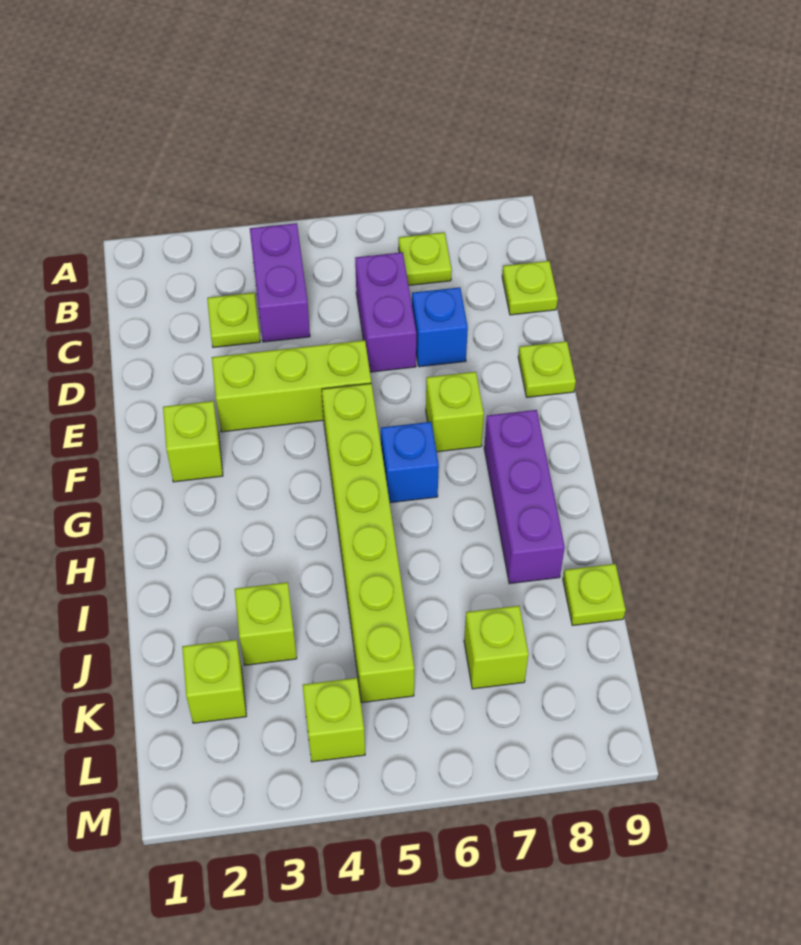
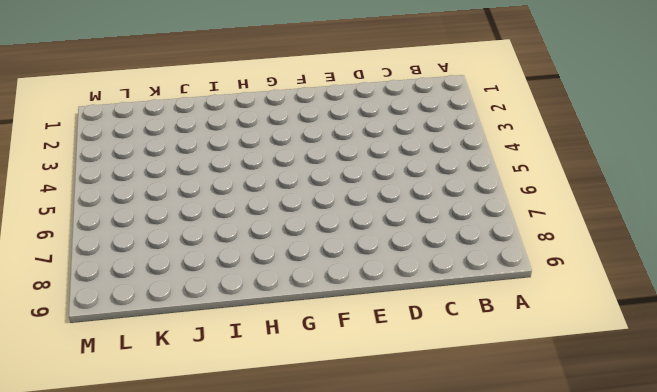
none -> purple brick B4:C4 level 1
none -> lime plate B7 level 1
none -> lime plate C3 level 1

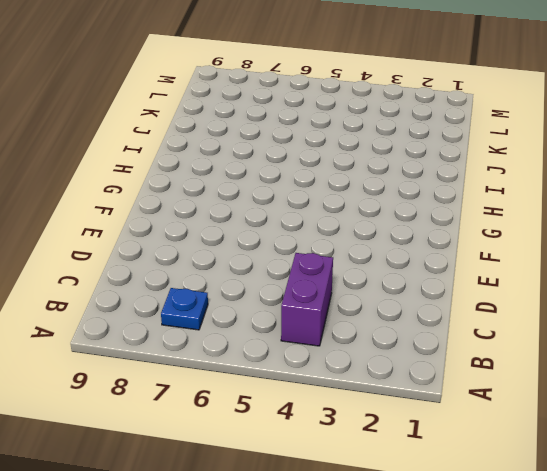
blue plate B7 level 1 -> lime plate B7 level 1
none -> lime plate C3 level 1
none -> purple brick C6:D6 level 1
none -> lime plate C9 level 1

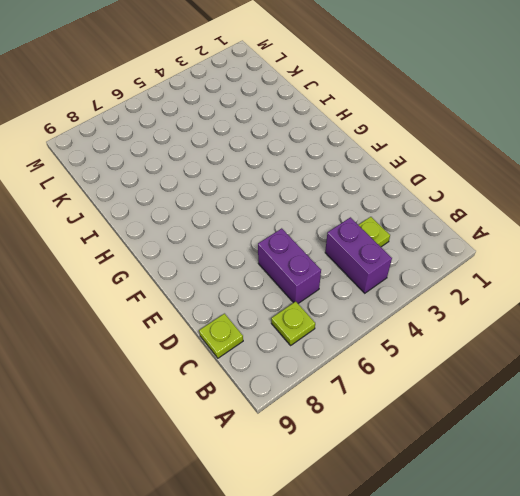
none -> blue brick D7 level 1
none -> lime brick E3:E5 level 1
none -> lime plate E9 level 1

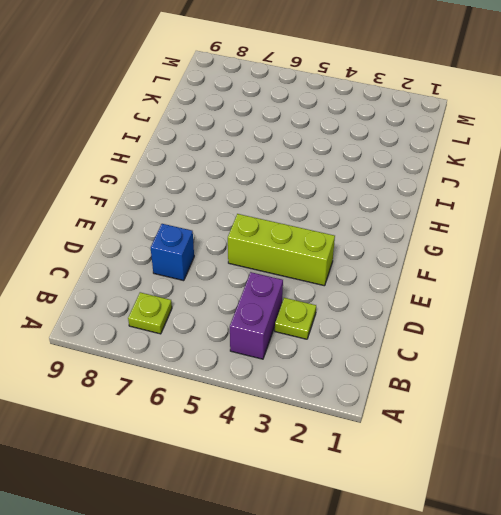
none -> purple brick C6:D6 level 1
none -> lime plate C9 level 1
none -> lime plate E9 level 1

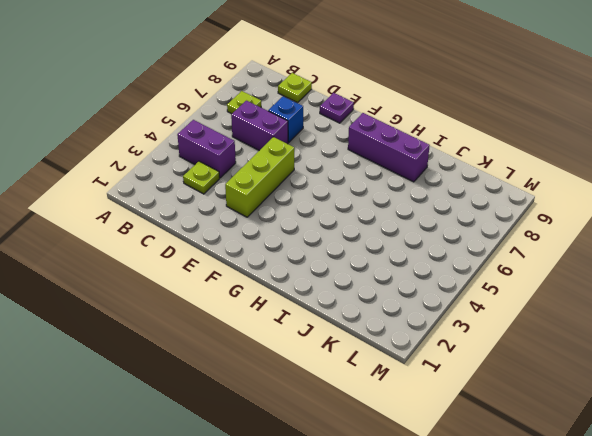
purple plate E9 level 1 -> lime plate E9 level 1
none -> lime brick F2 level 1
none -> lime brick F5:K5 level 1
none -> lime brick F7 level 1

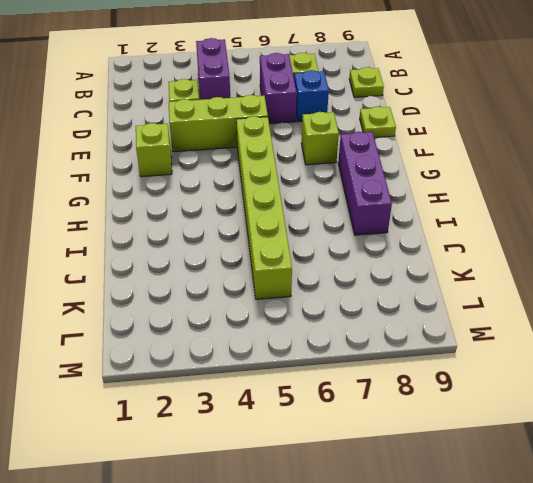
none -> blue brick G6 level 1
none -> lime brick J3 level 1
none -> lime plate J9 level 1

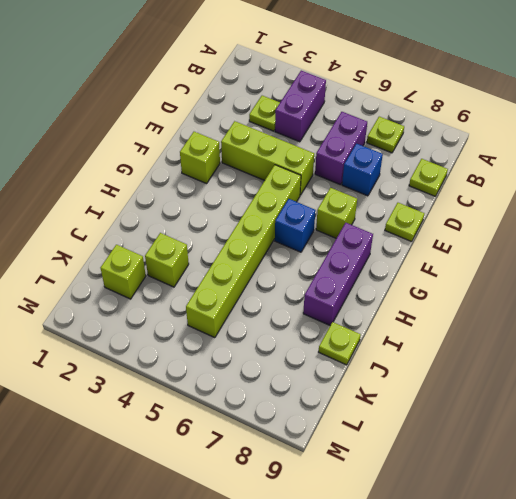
none -> lime brick K7 level 1
none -> lime brick L4 level 1

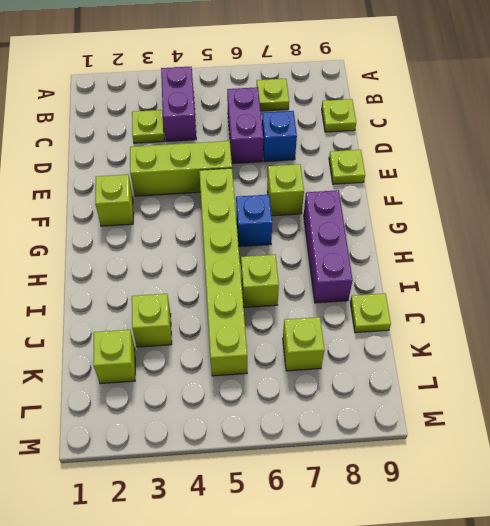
lime brick I6 level 1 -> lime brick L4 level 1

